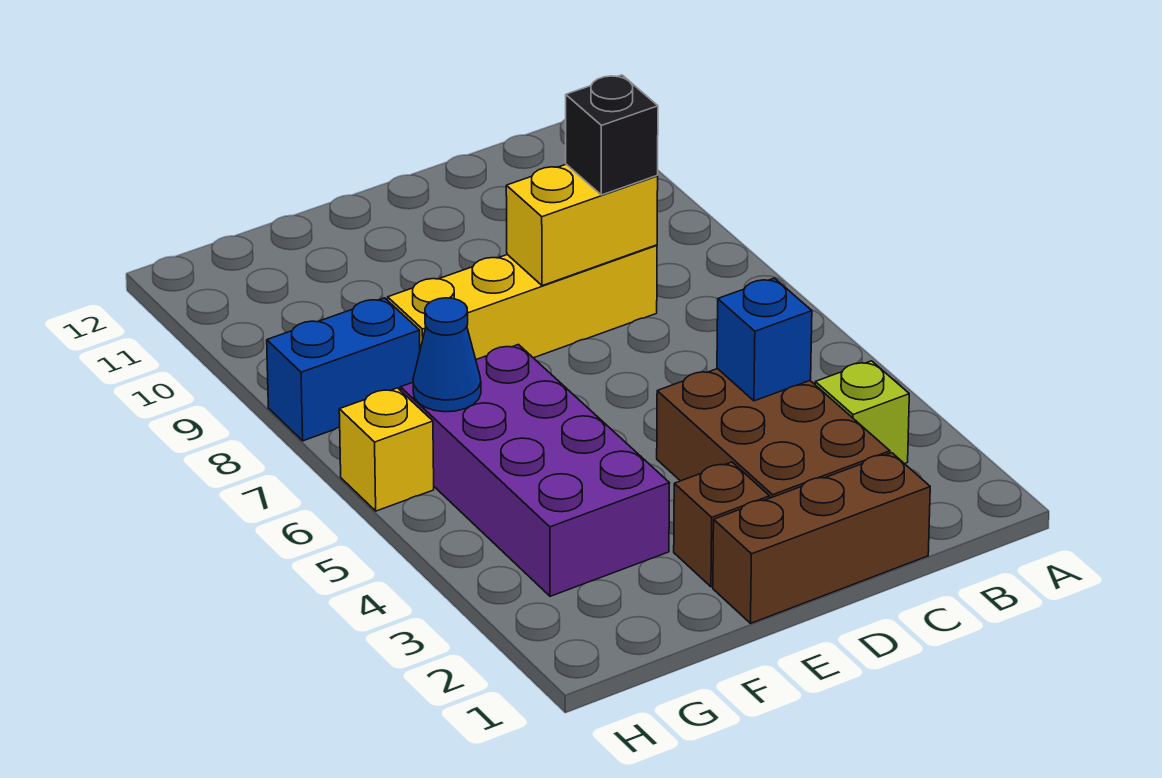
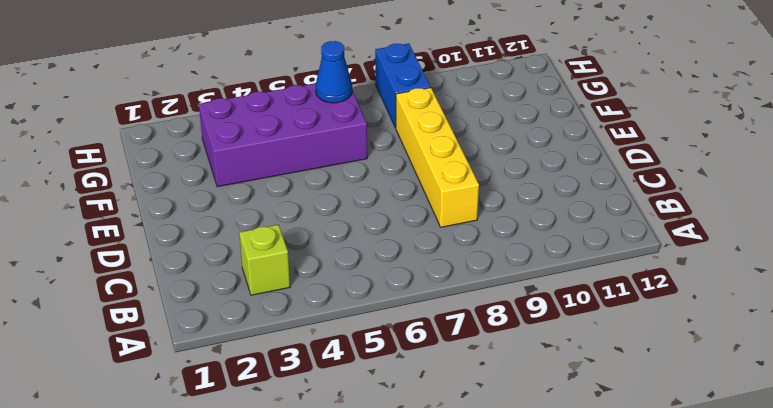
none -> brown brick C1:E1 level 1
none -> brown brick C2:D4 level 1
none -> brown brick E2 level 1

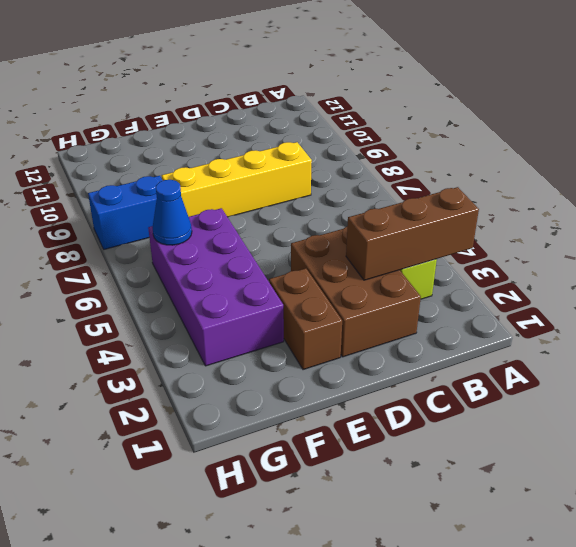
brown brick A3:C3 level 2 -> brown brick C1:E1 level 1
brown brick E2:E3 level 1 -> brown brick E2 level 1
none -> yellow brick H6 level 1
none -> blue brick C4 level 2
none -> yellow brick C8:D8 level 2

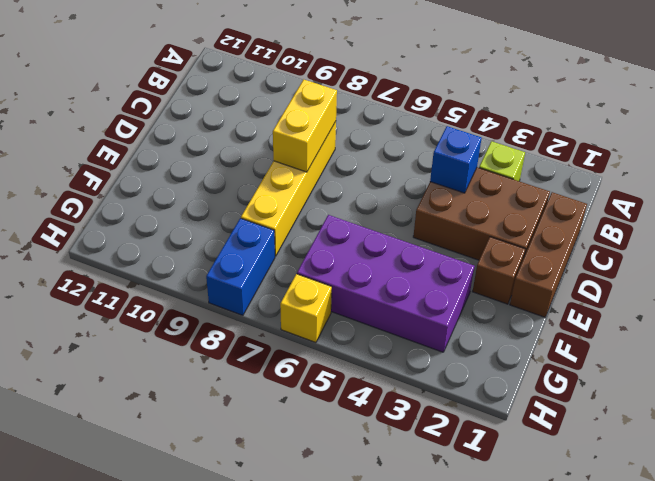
none -> blue cone G6 level 2
none -> black brick C8 level 3

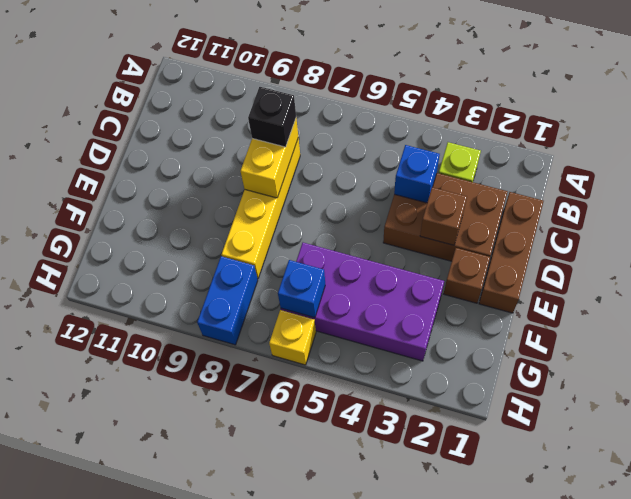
brown brick D3 level 2 -> none
blue brick G6 level 2 -> blue cone G6 level 2

